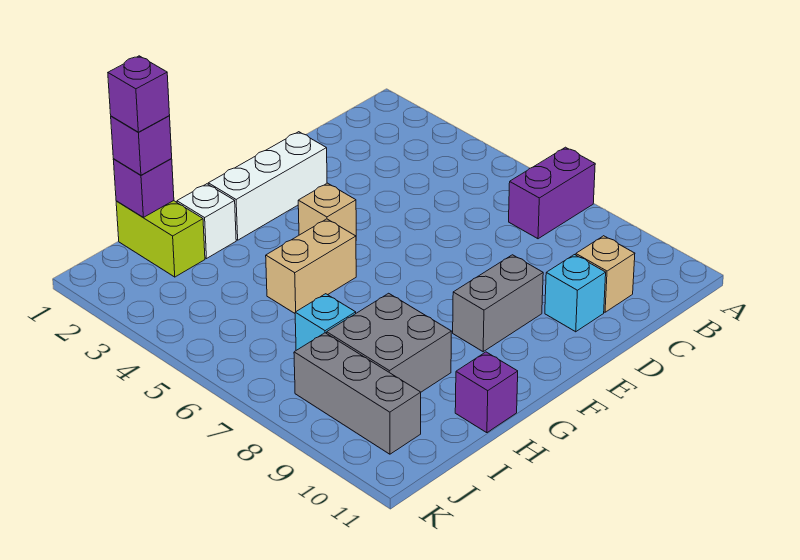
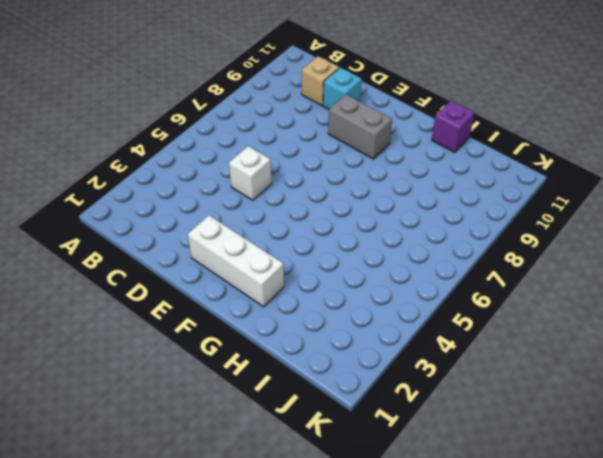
white brick D5 level 1 -> white brick H2 level 1
none -> purple brick A7:B7 level 1
none -> tan brick F4 level 1
none -> tan brick G5:H5 level 1

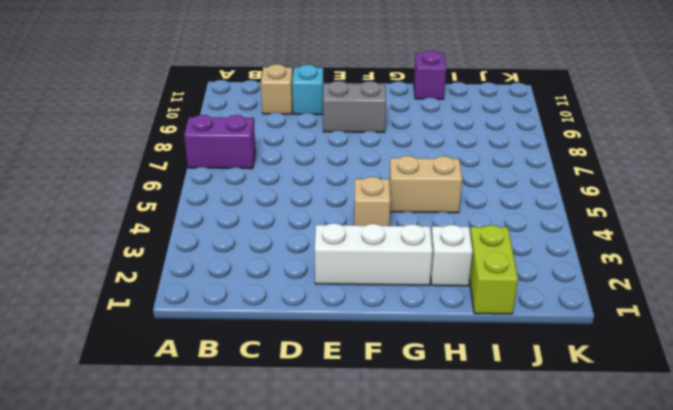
none -> grey brick H8:I9 level 1
none -> cyan brick I7 level 1
none -> grey brick J8:J10 level 1

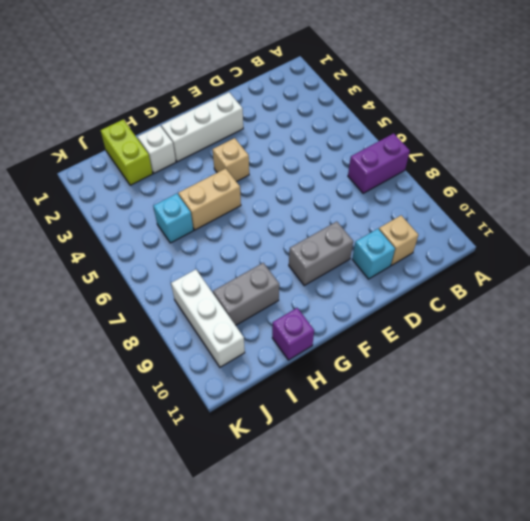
grey brick H9:I9 level 1 -> grey brick H8:I9 level 1
cyan brick I5 level 1 -> cyan brick I7 level 1
white brick J8:J10 level 1 -> grey brick J8:J10 level 1
none -> purple brick I1 level 2
none -> purple brick I1 level 3
none -> purple brick I1 level 4

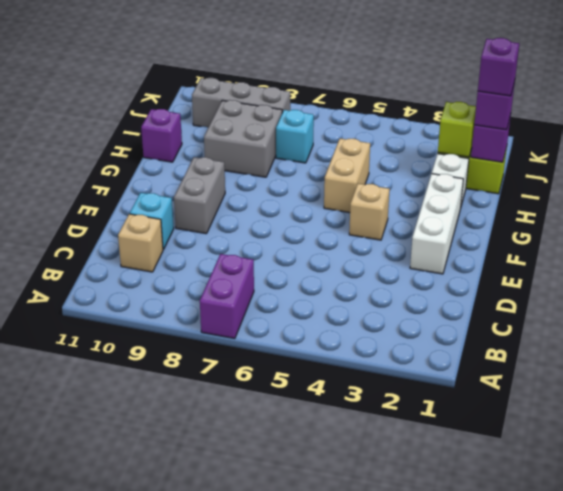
lime brick I2 level 2 -> none

